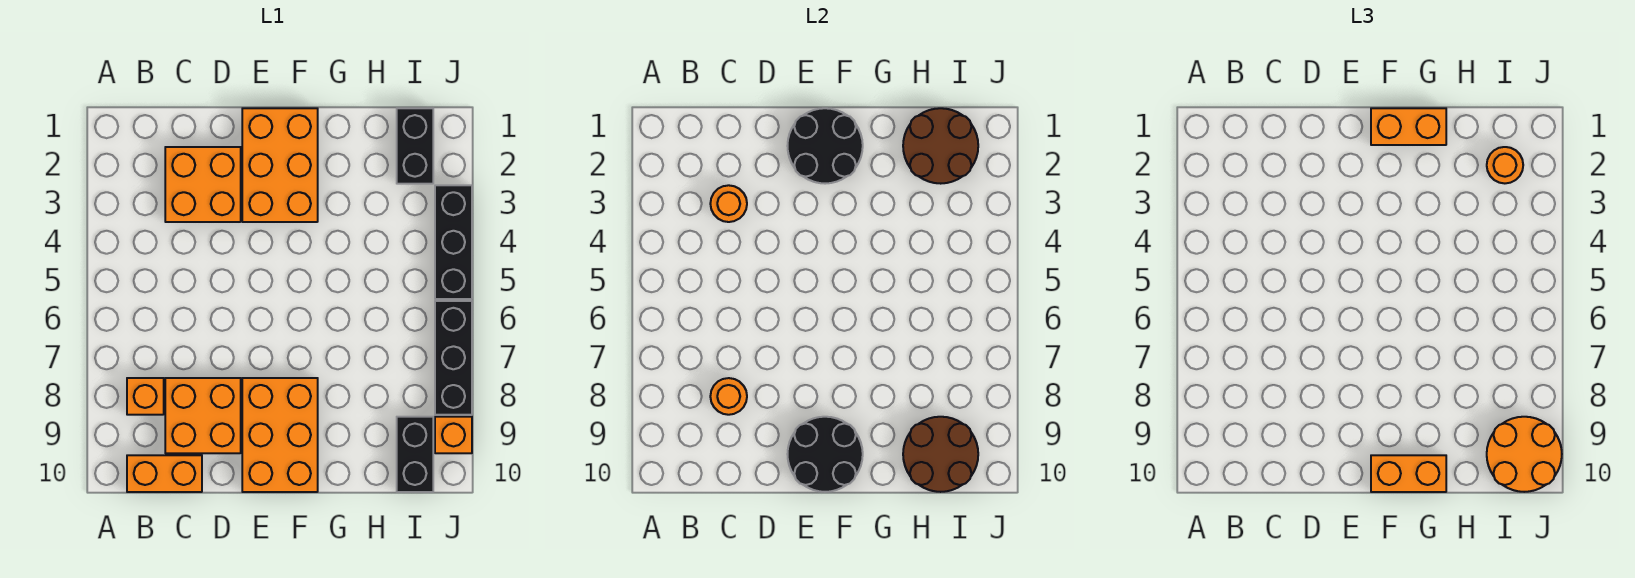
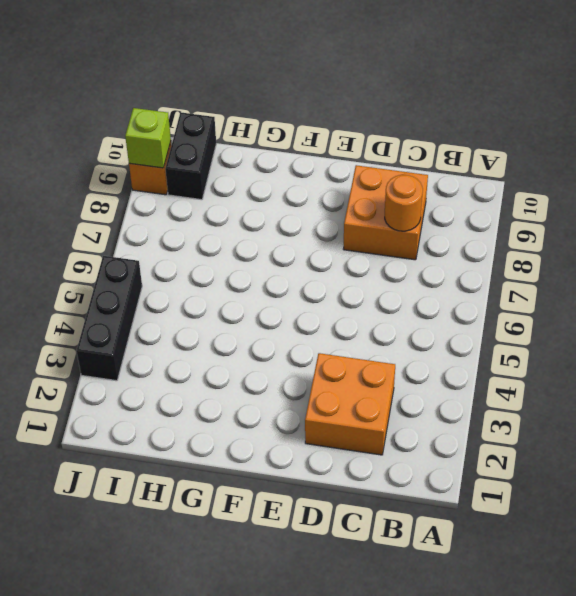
lime brick J9 level 2 -> none
none -> orange brick B8 level 1
none -> orange brick B10:C10 level 1
none -> orange brick E1:F3 level 1

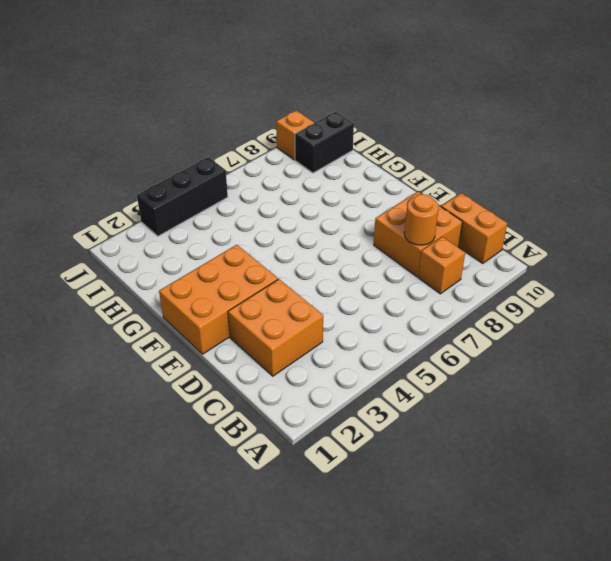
none -> orange brick E8:F10 level 1
none -> black brick I1:I2 level 1
none -> black brick J6:J8 level 1

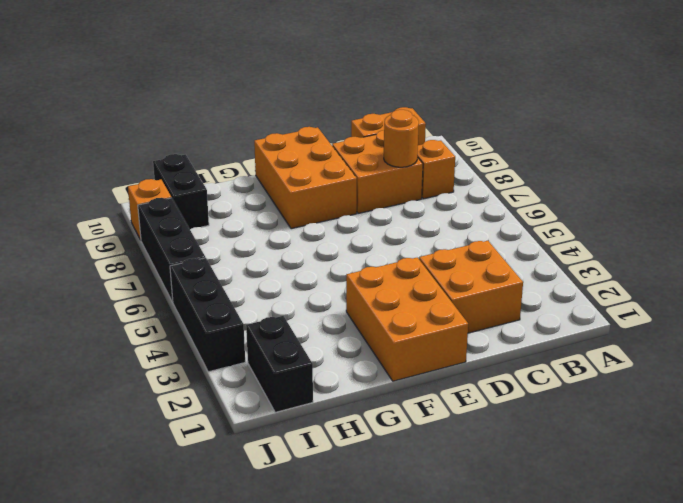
none -> orange round brick C3 level 2
none -> black round brick E1:F2 level 2
none -> black round brick E9:F10 level 2

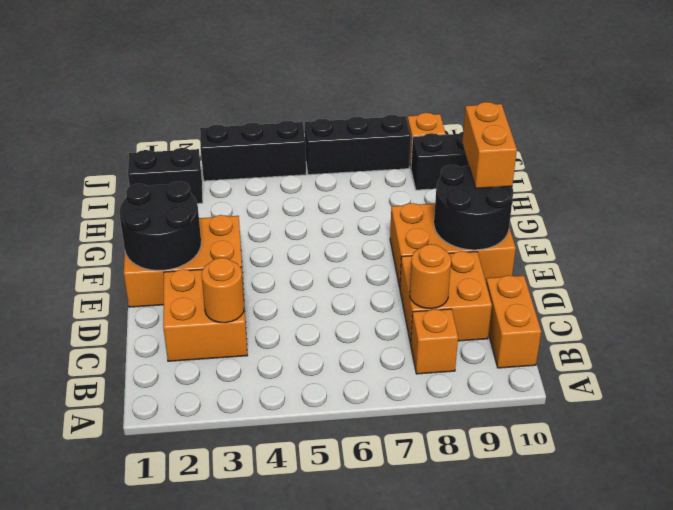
none -> brown round brick H1:I2 level 2
none -> brown round brick H9:I10 level 2
none -> orange brick F1:G1 level 3

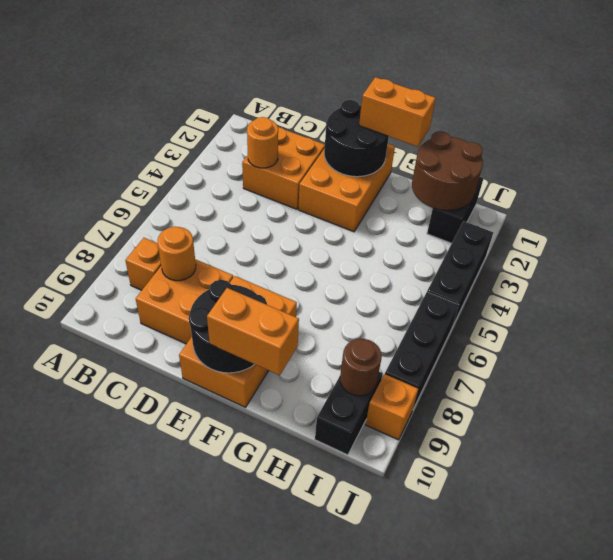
brown round brick I9 level 2 -> brown round brick H9:I10 level 2
none -> orange brick B10:C10 level 1
none -> orange round brick I2 level 3
none -> orange round brick I9:J10 level 3

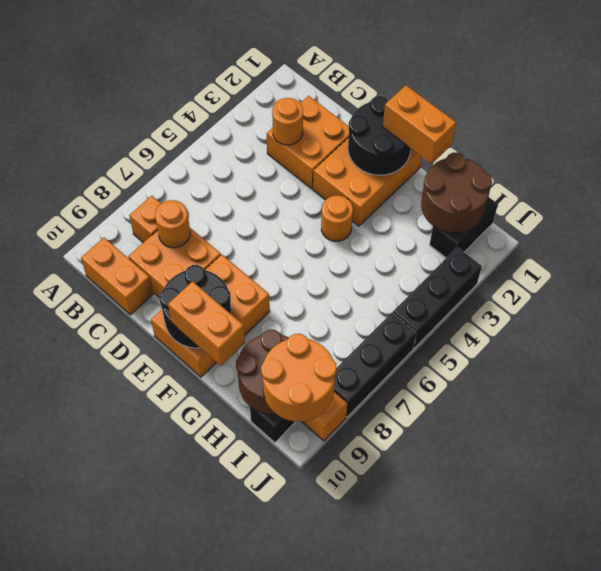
orange round brick F4 level 1 -> orange round brick I2 level 3

